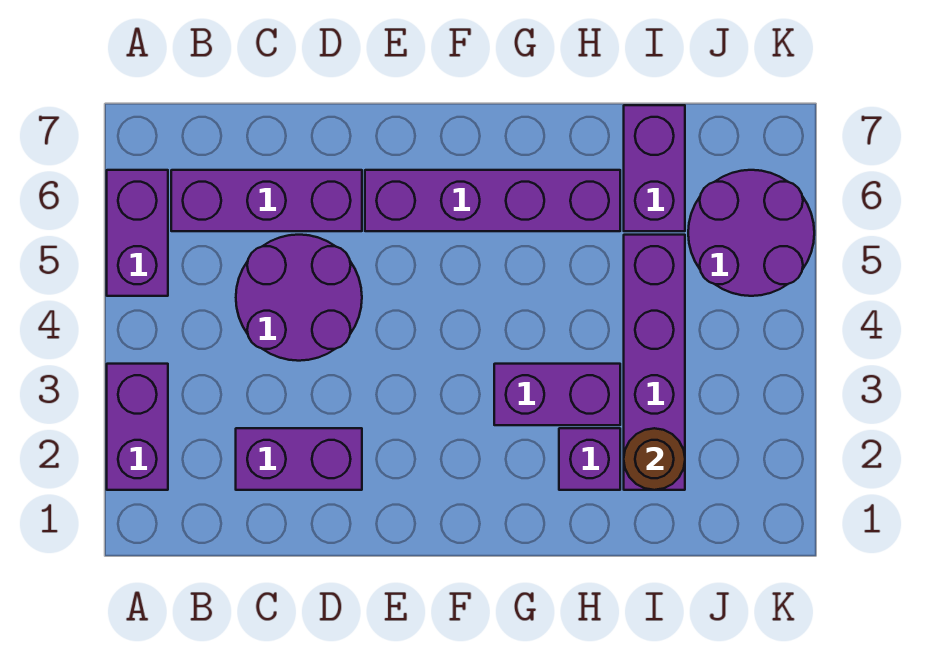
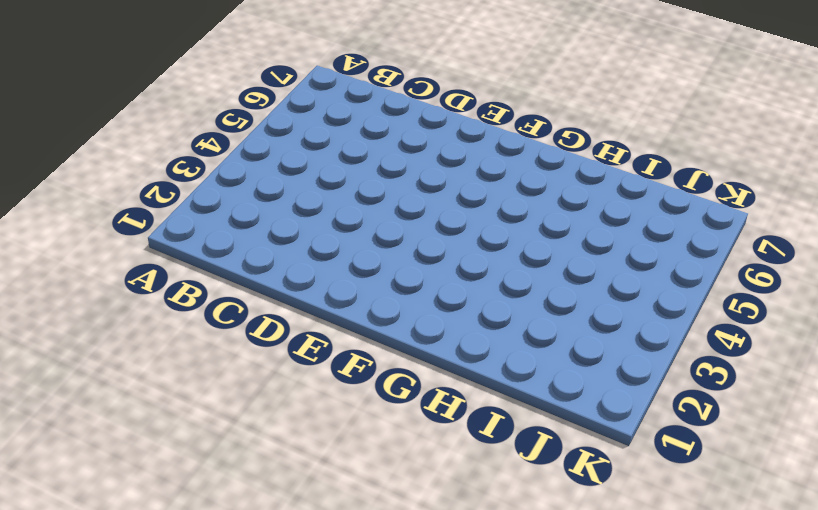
none -> purple brick A2:A3 level 1
none -> purple brick A5:A6 level 1
none -> purple brick B6:D6 level 1

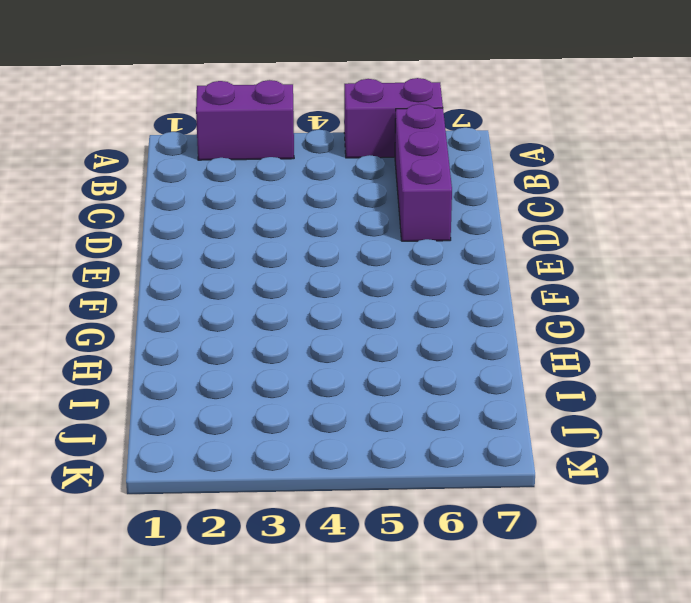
none -> purple brick C2:D2 level 1
none -> purple round brick C4:D5 level 1
none -> purple brick E6:H6 level 1

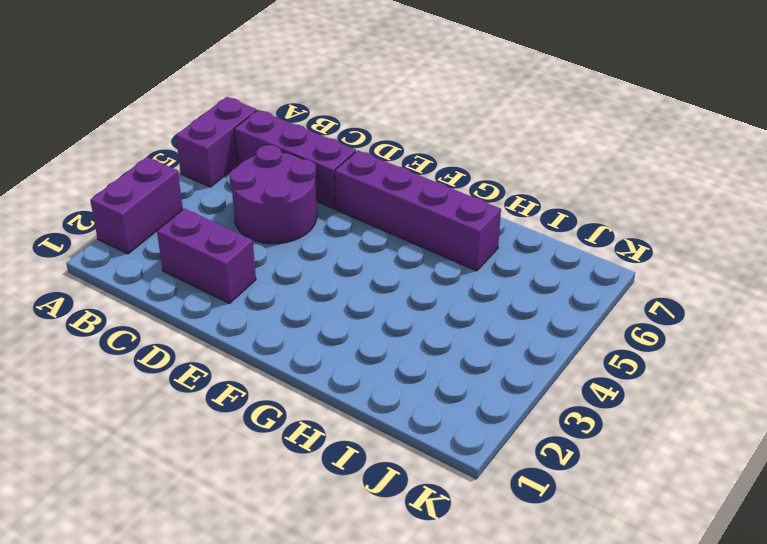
none -> purple brick G3:H3 level 1
none -> purple brick H2 level 1
none -> purple brick I2:I5 level 1

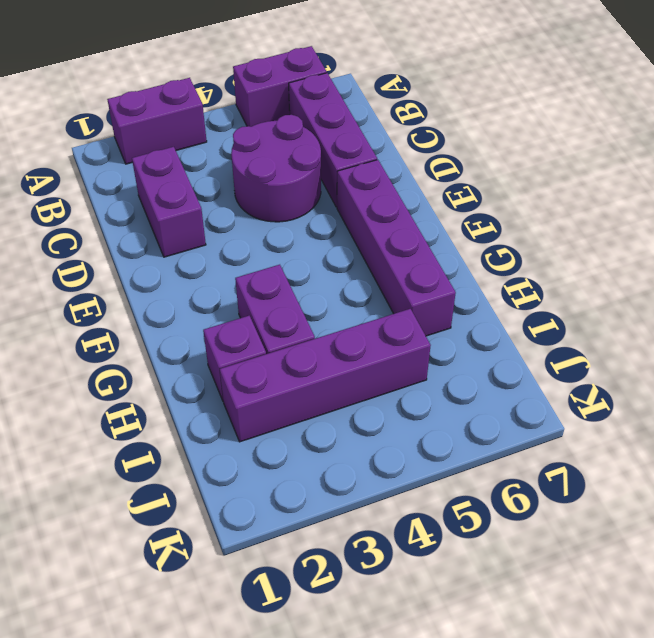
none -> purple brick I6:I7 level 1
none -> purple round brick J5:K6 level 1
none -> brown round brick I2 level 2

